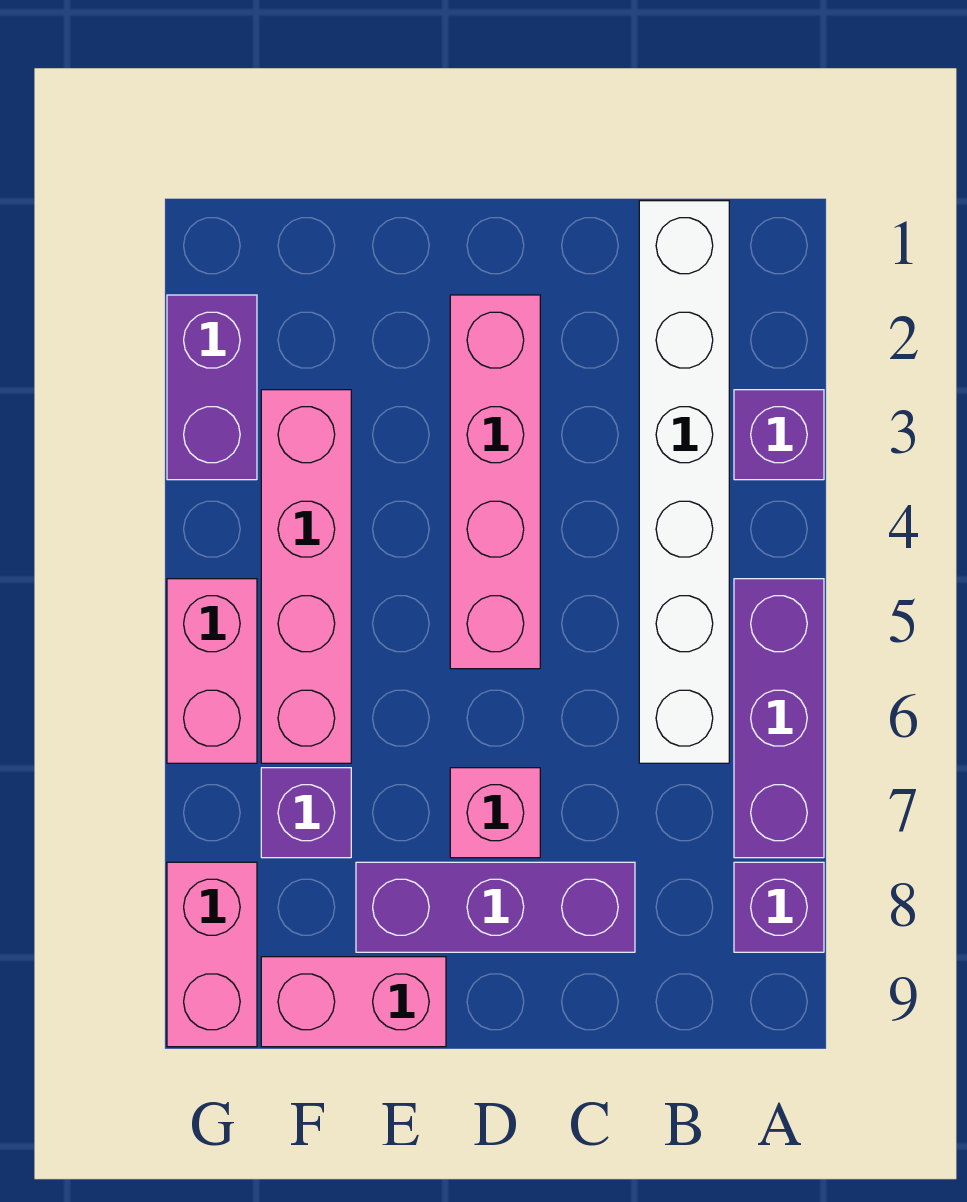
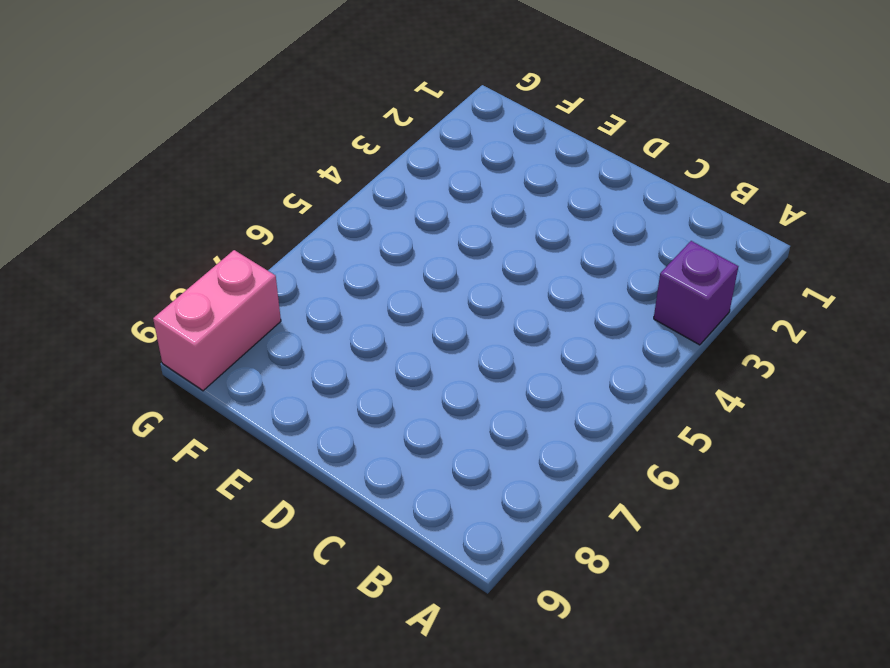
none -> purple brick A5:A7 level 1
none -> purple brick A8 level 1
none -> white brick B1:B6 level 1

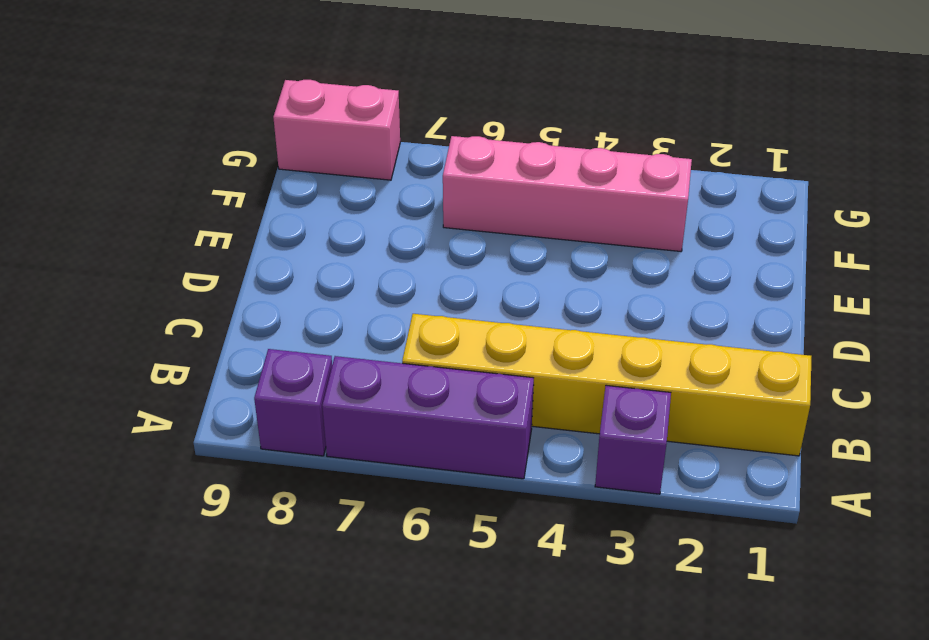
yellow brick B1:B6 level 1 -> white brick B1:B6 level 1
none -> purple brick C8:E8 level 1
none -> pink brick D2:D5 level 1
none -> pink brick D7 level 1

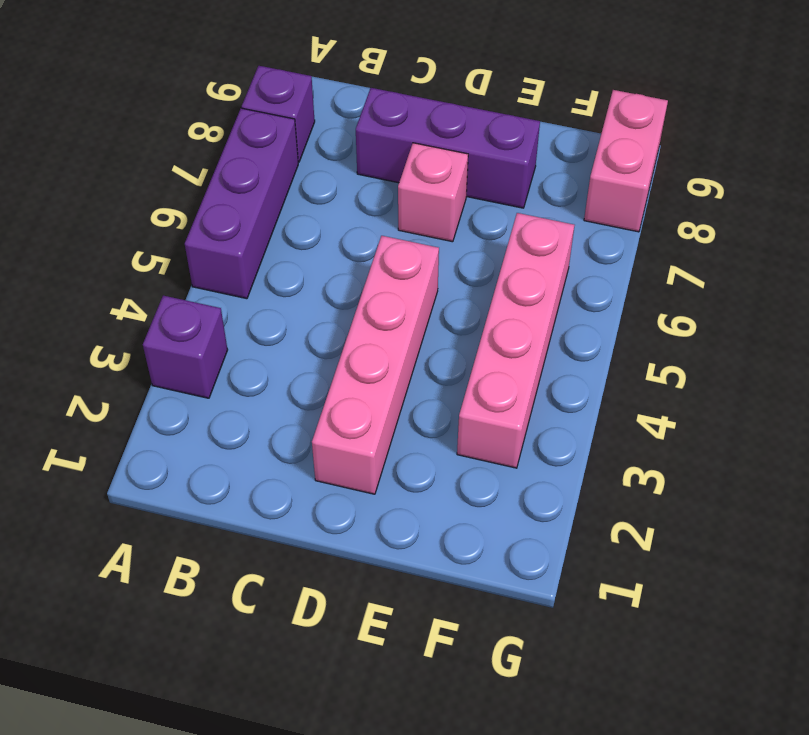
none -> white brick B1:B6 level 1
none -> pink brick E9:F9 level 1
none -> purple brick F7 level 1

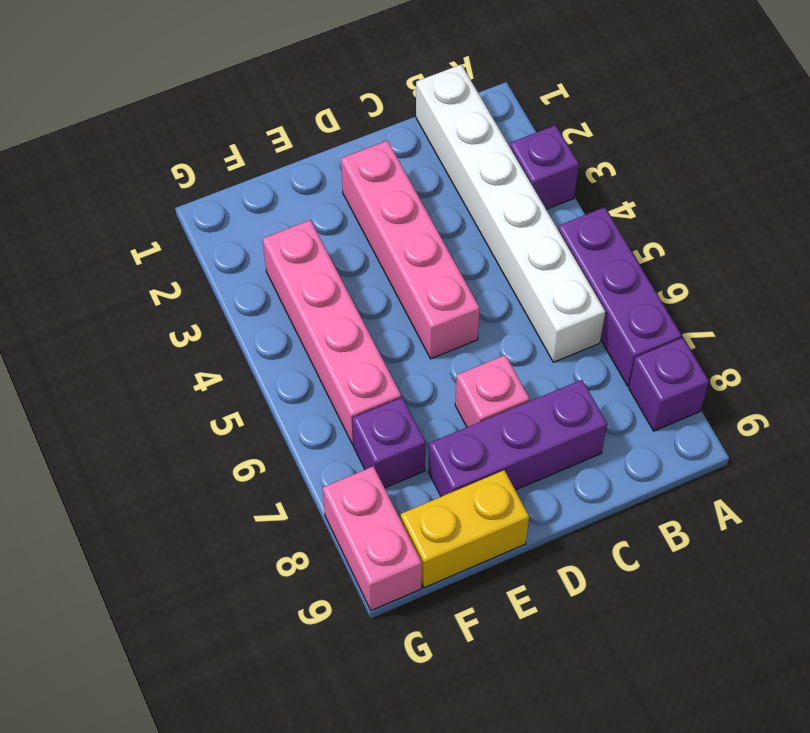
yellow brick E9:F9 level 1 -> pink brick E9:F9 level 1
none -> purple brick G2:G3 level 1
none -> pink brick G5:G6 level 1

